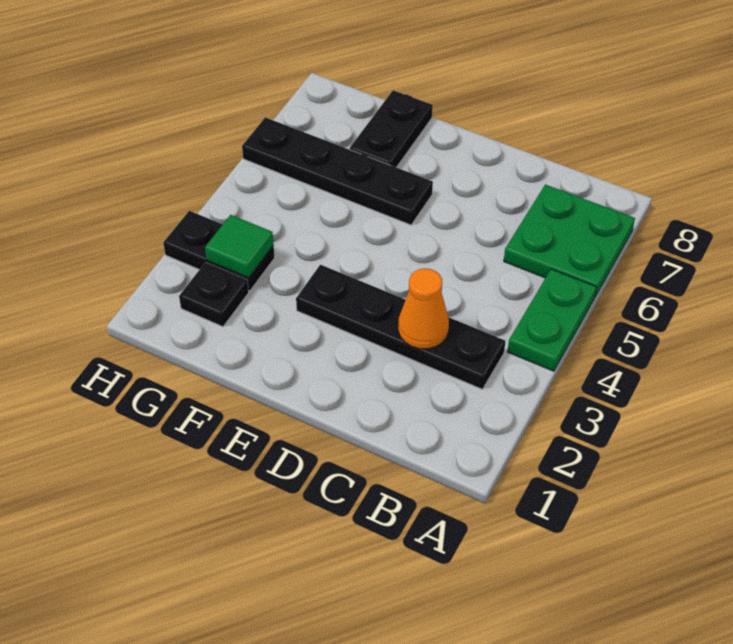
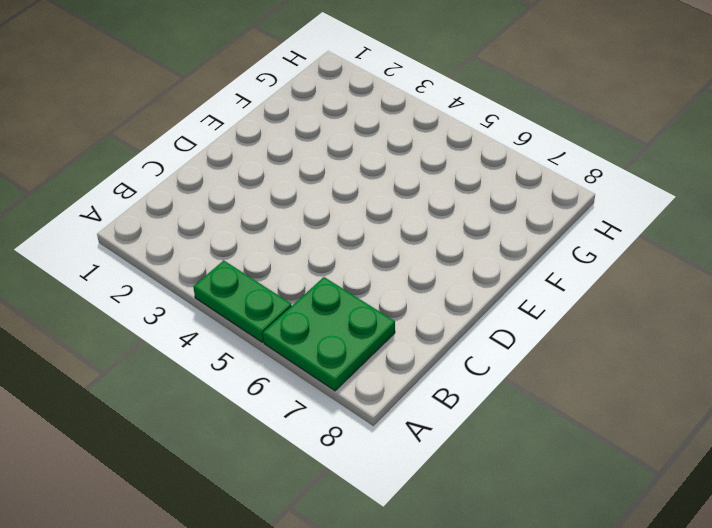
none -> black plate B3:E3 level 1
none -> black plate E6:H6 level 1

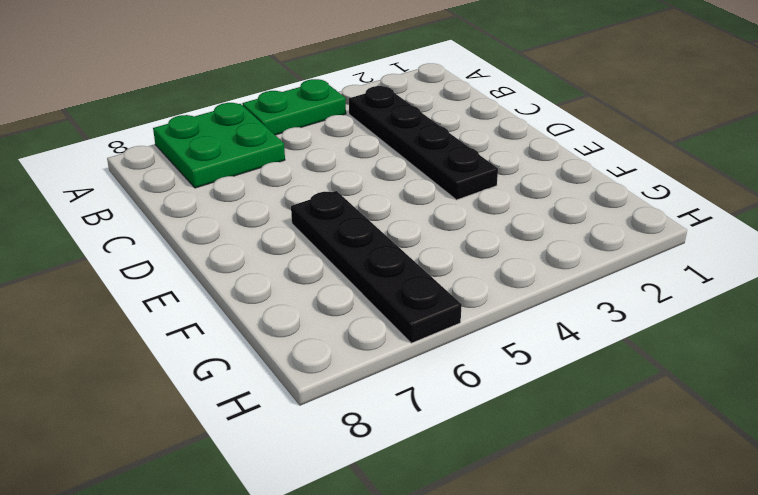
none -> black plate F7:F8 level 1
none -> black plate G2 level 1

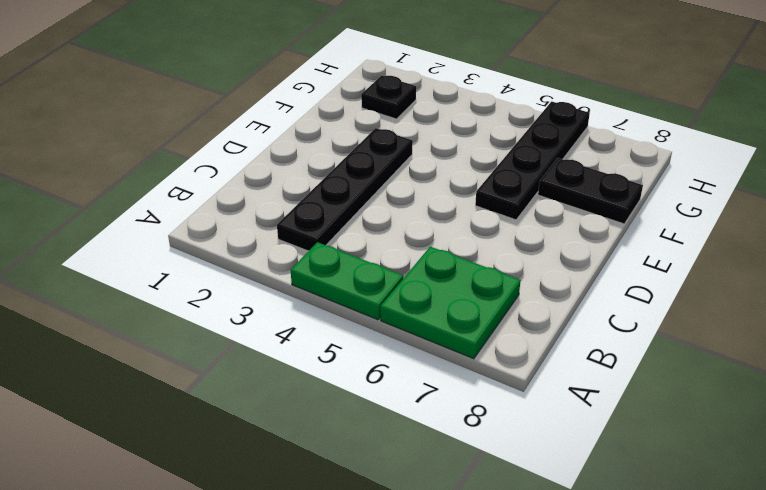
none -> black plate G3:H3 level 1
none -> orange cone C3 level 2

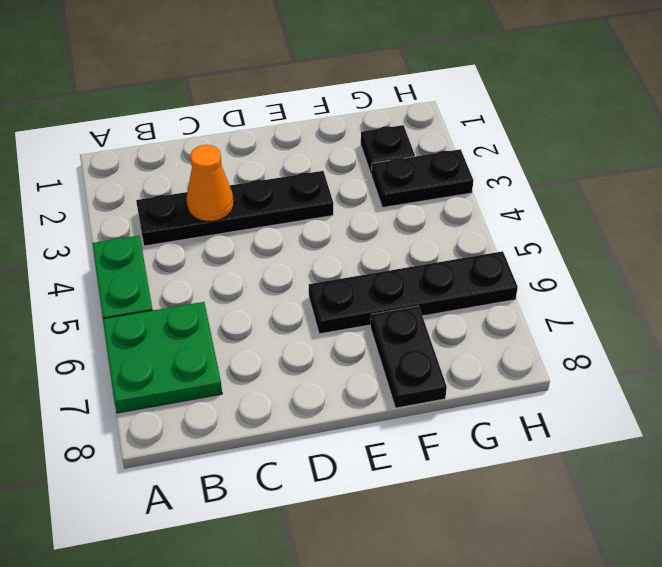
none -> green tile G3 level 2

